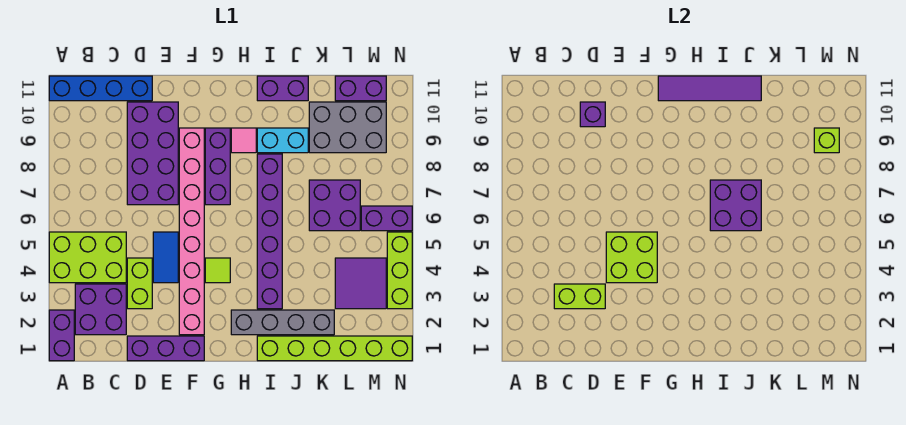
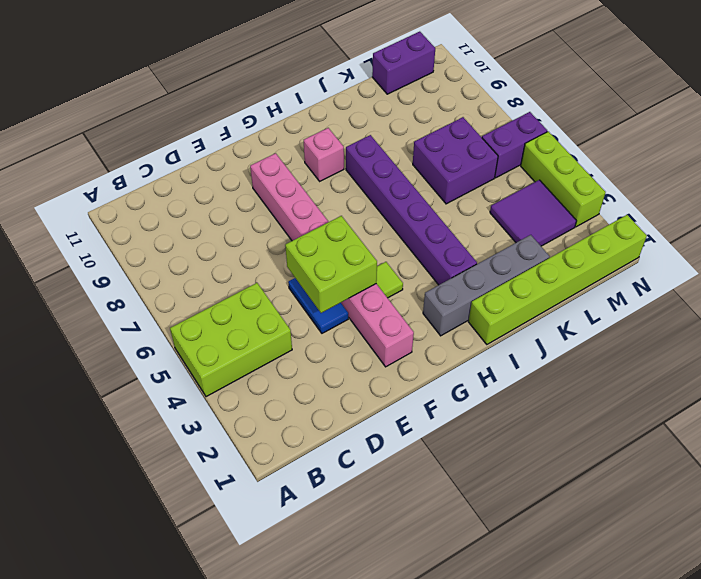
pink brick H9 level 1 -> pink tile H9 level 1
none -> purple brick A1:A2 level 1
none -> blue brick A11:D11 level 1
none -> purple brick B2:C3 level 1

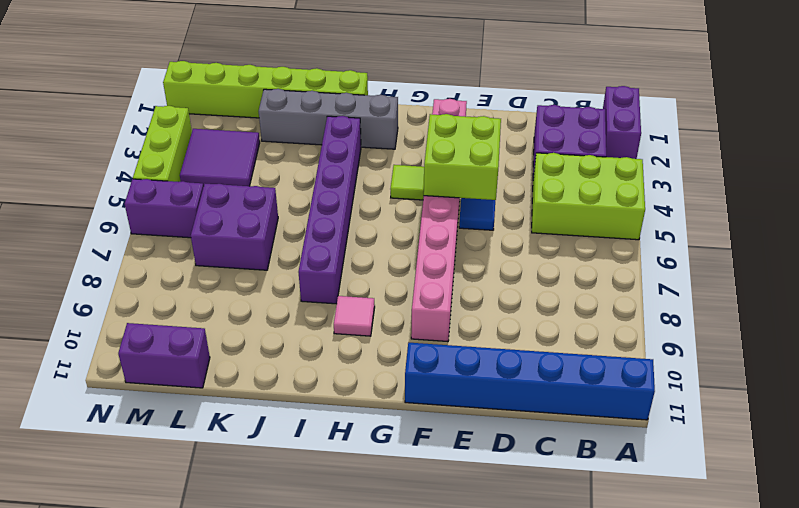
blue brick A11:F11 level 1 -> blue brick A11:D11 level 1
none -> purple brick D1:F1 level 1
none -> lime brick D3:D4 level 1
none -> purple brick D7:E10 level 1

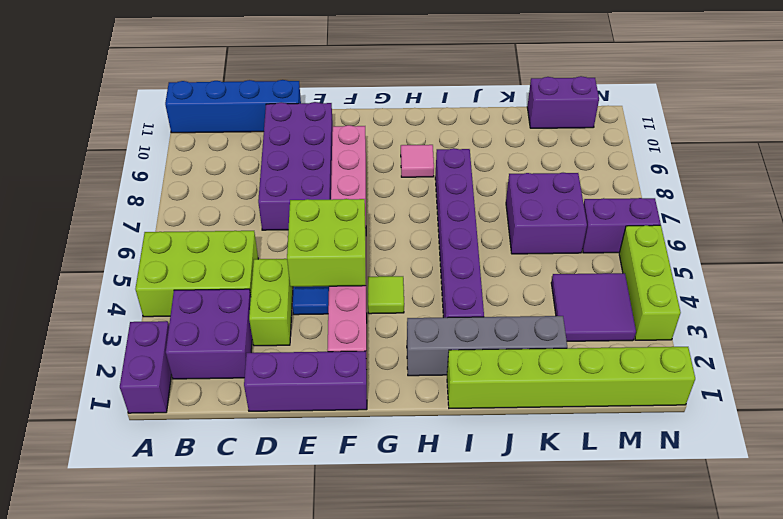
none -> purple brick G7:G9 level 1
none -> cyan brick I9:J9 level 1
none -> purple brick I11:J11 level 1

